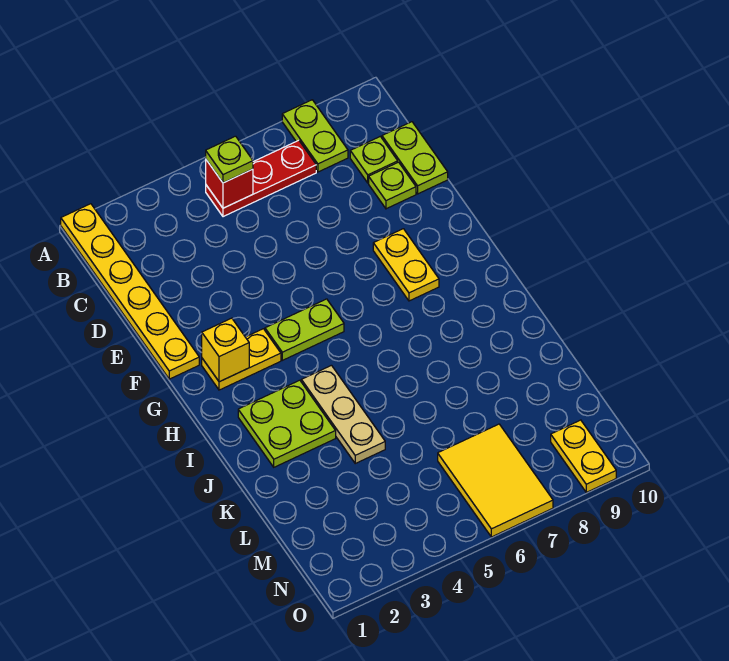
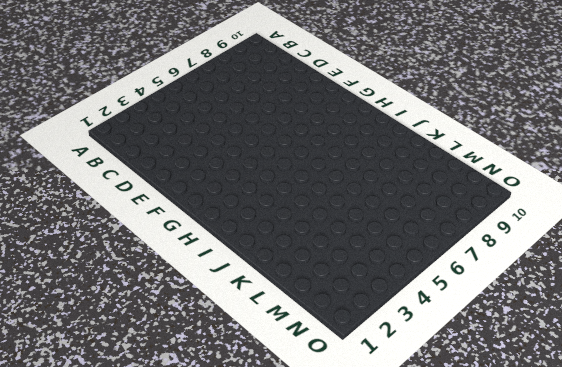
none -> yellow plate A1:F1 level 1
none -> lime plate A8:B8 level 1
none -> red plate B5:B7 level 1

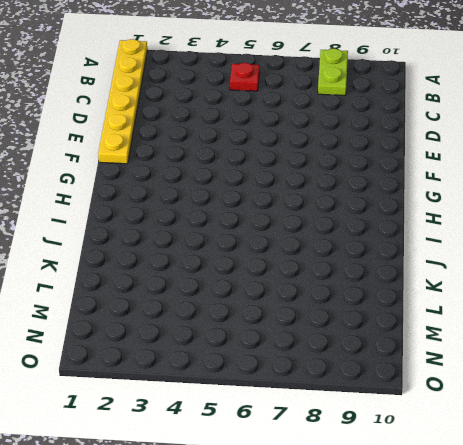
red plate B5 level 1 -> red plate B5:B7 level 1
none -> lime plate C9 level 1
none -> lime plate C10:D10 level 1
none -> lime plate D9 level 1

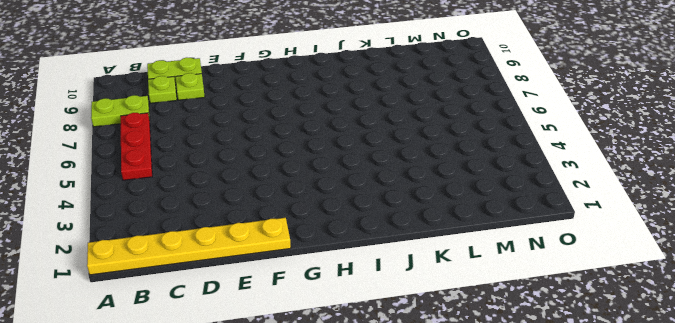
none -> yellow plate F8:G8 level 1
none -> yellow plate G2:G3 level 1
none -> lime plate G4:G5 level 1

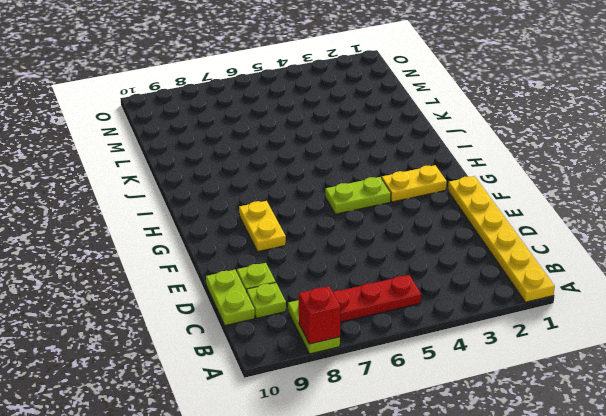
red brick A8 level 2 -> red brick B5 level 2
none -> lime plate I2:J3 level 1
none -> tan plate I4:K4 level 1
none -> yellow tile M6:O7 level 1

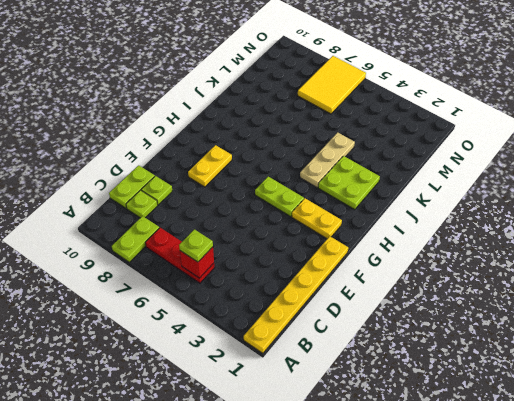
none -> yellow plate N9:O9 level 1
none -> yellow brick G2 level 2

